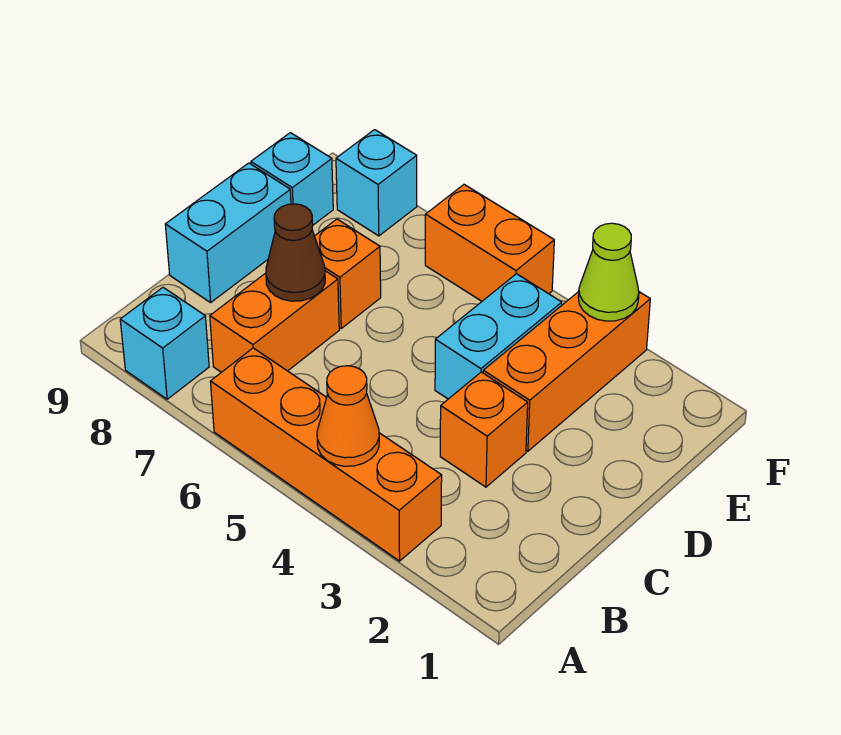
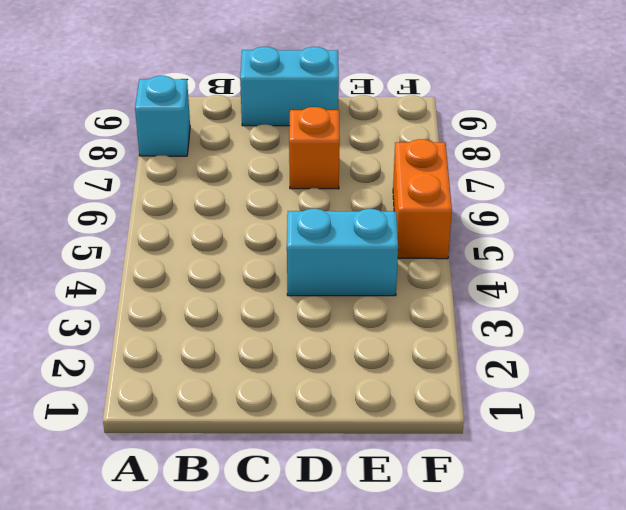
none -> orange brick A3:A6 level 1
none -> orange brick B7:C7 level 1
none -> orange brick C3 level 1

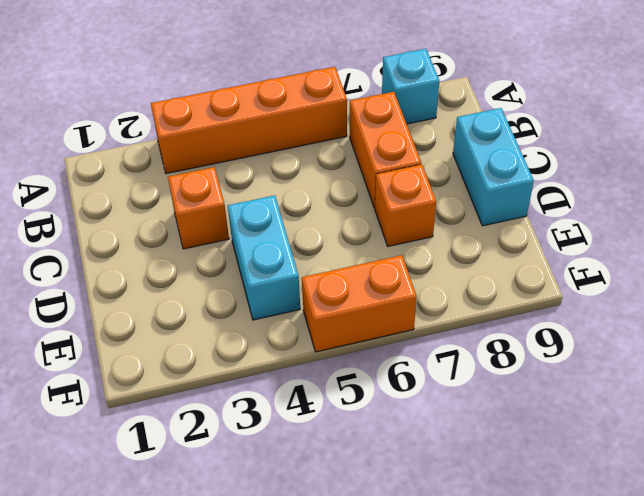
none -> orange brick D3:F3 level 1
none -> cyan brick E9 level 1
none -> cyan brick F8 level 1

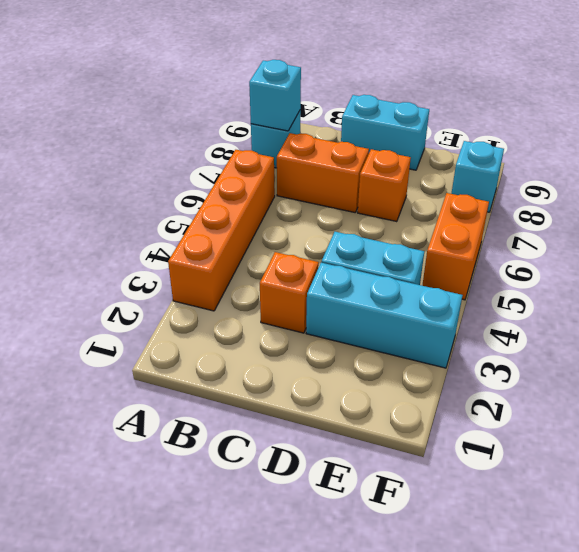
cyan brick A8 level 2 -> cyan brick E9 level 1
cyan brick D3:F3 level 1 -> orange brick D3:F3 level 1
none -> orange cone A4 level 2
none -> brown cone C7 level 2
none -> lime cone F3 level 2

